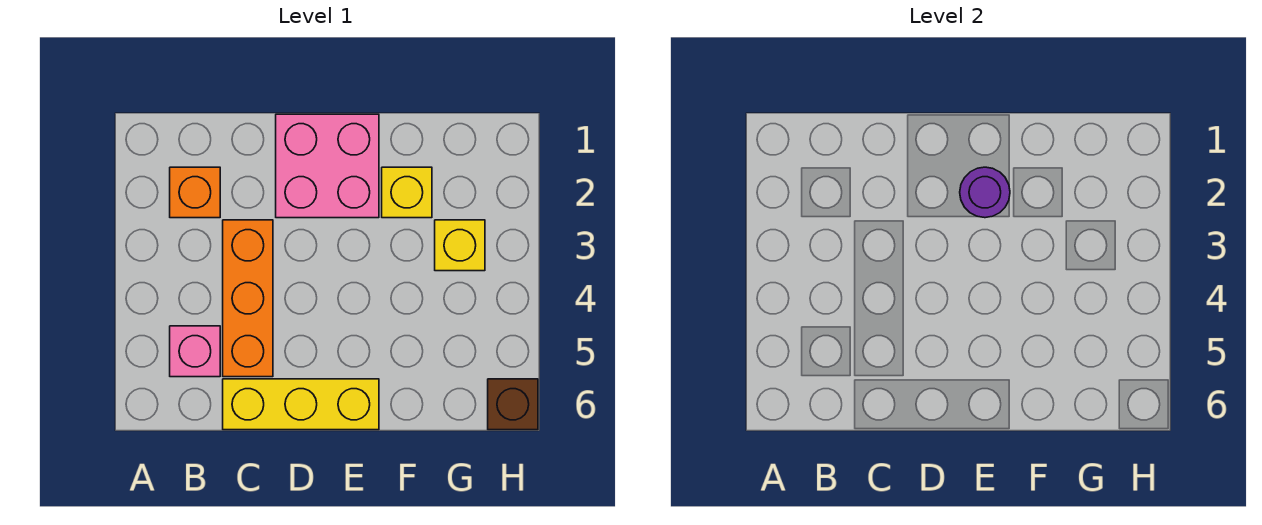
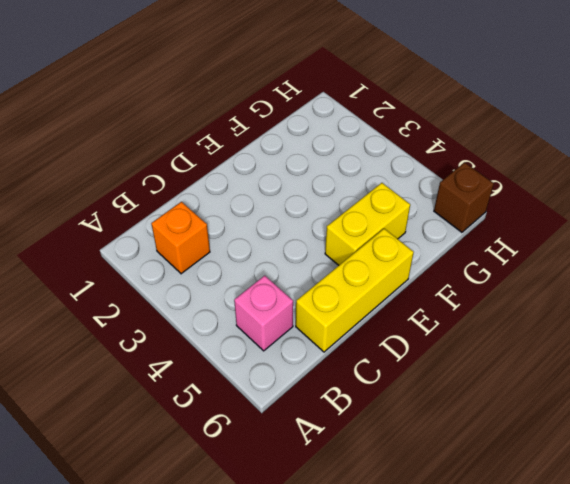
yellow brick E5:F5 level 1 -> none
none -> orange brick C3:C5 level 1
none -> pink brick D1:E2 level 1

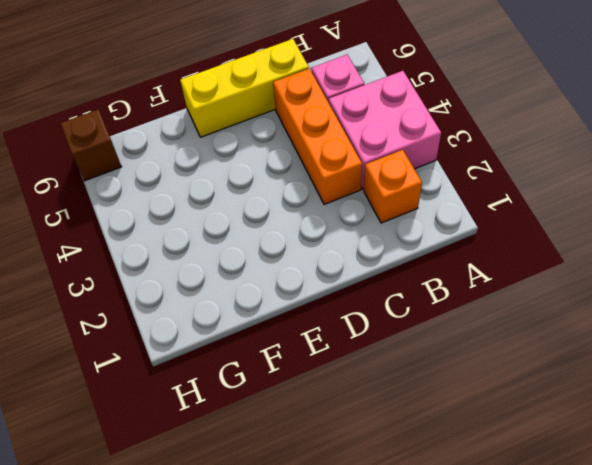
pink brick A3:B4 level 1 -> pink brick D1:E2 level 1
none -> yellow brick F2 level 1
none -> yellow brick G3 level 1

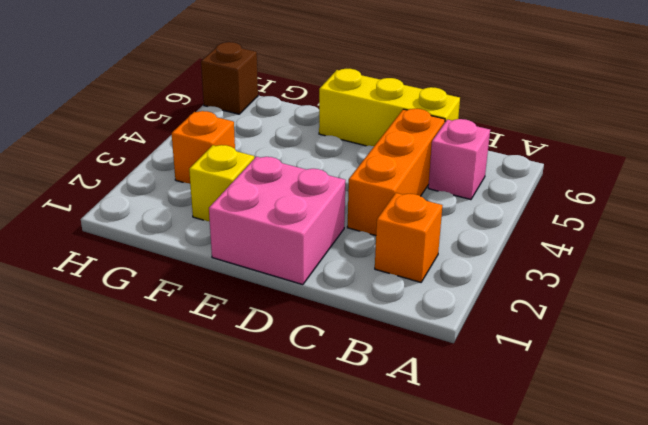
orange brick G3 level 1 -> yellow brick G3 level 1
none -> purple round brick E2 level 2

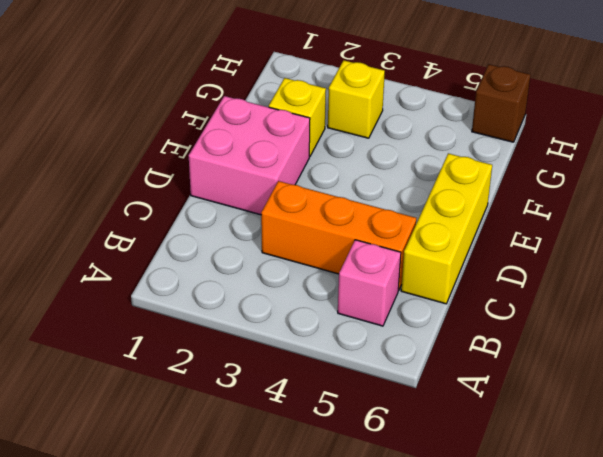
none -> orange brick B2 level 1
none -> purple round brick E2 level 2

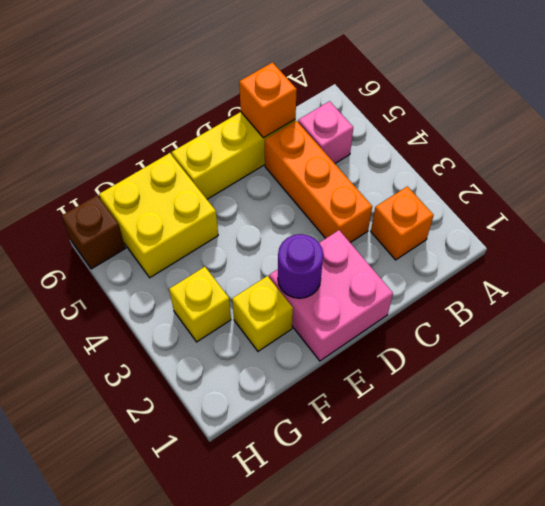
orange brick C6 level 2 -> none
yellow brick F5:G6 level 1 -> none

